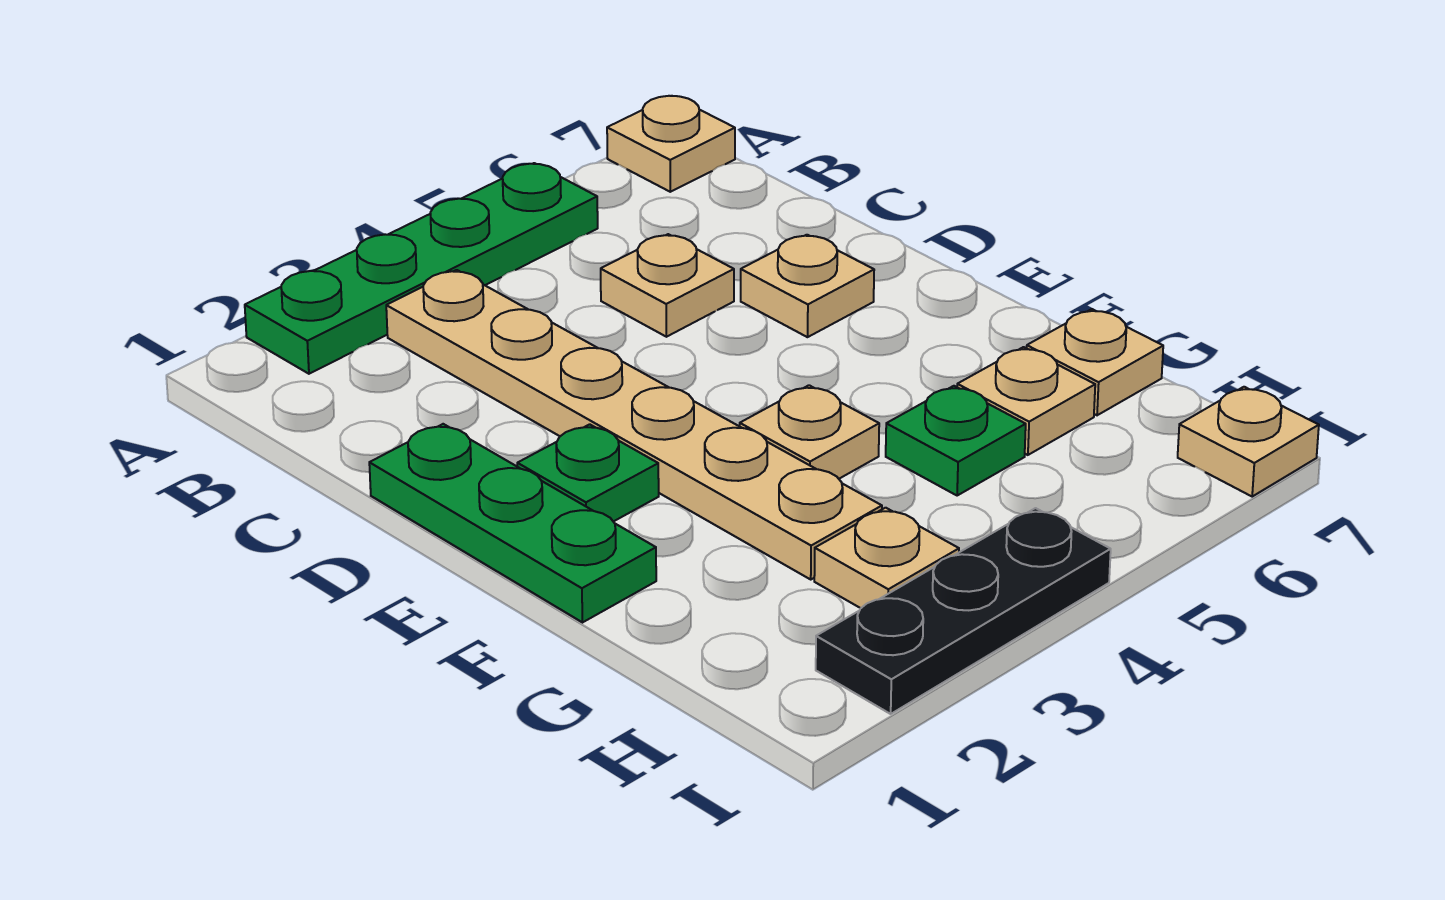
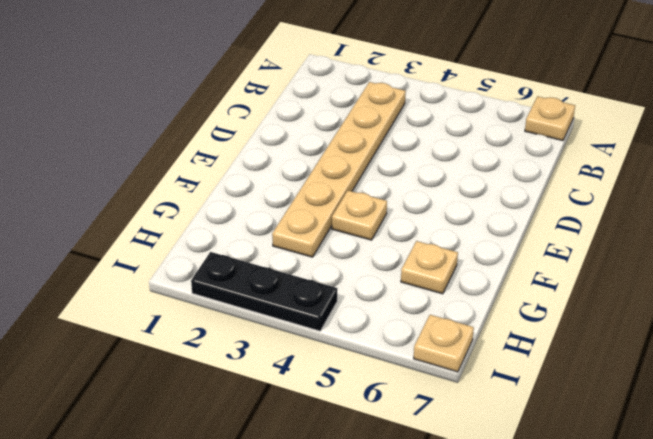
none -> green plate A2:A5 level 1
none -> tan plate C5 level 1
none -> green plate D1:F1 level 1

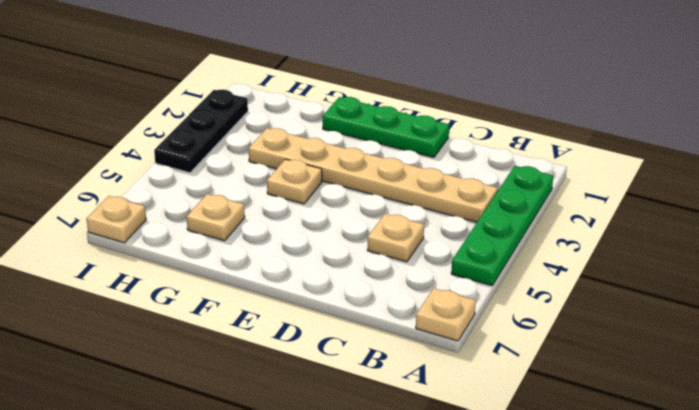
none -> tan plate D6 level 1
none -> green plate E2 level 1
none -> green plate G5 level 1

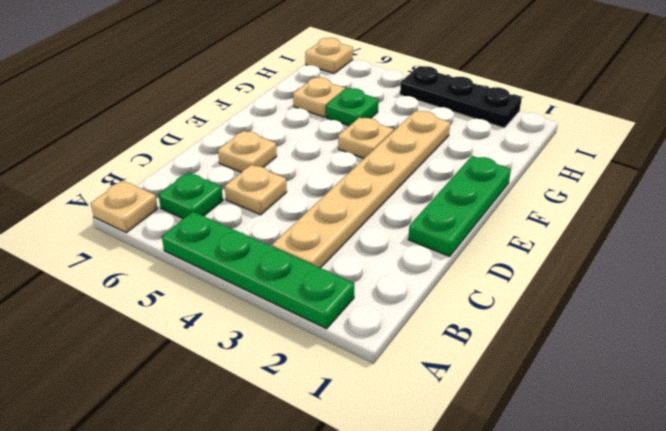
green plate B6 level 1 -> green plate E2 level 1
none -> tan plate G7 level 1
none -> tan plate H3 level 1

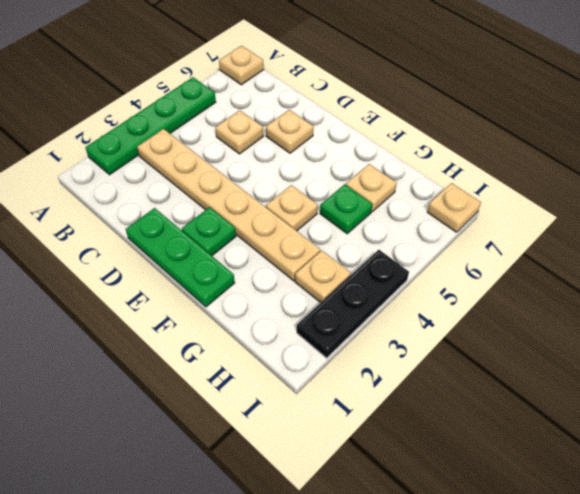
none -> tan plate G7 level 1

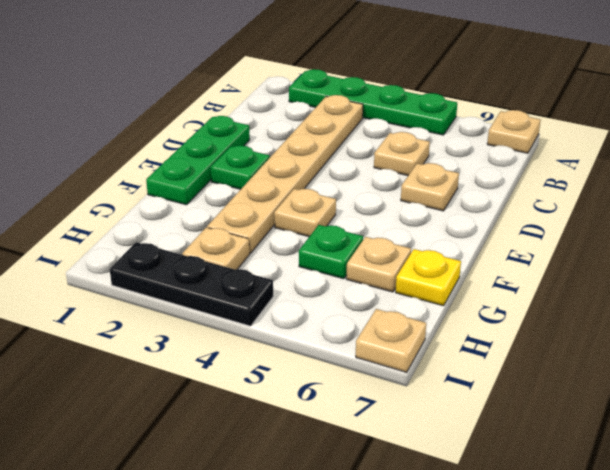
yellow plate G7 level 1 -> tan plate G7 level 1

